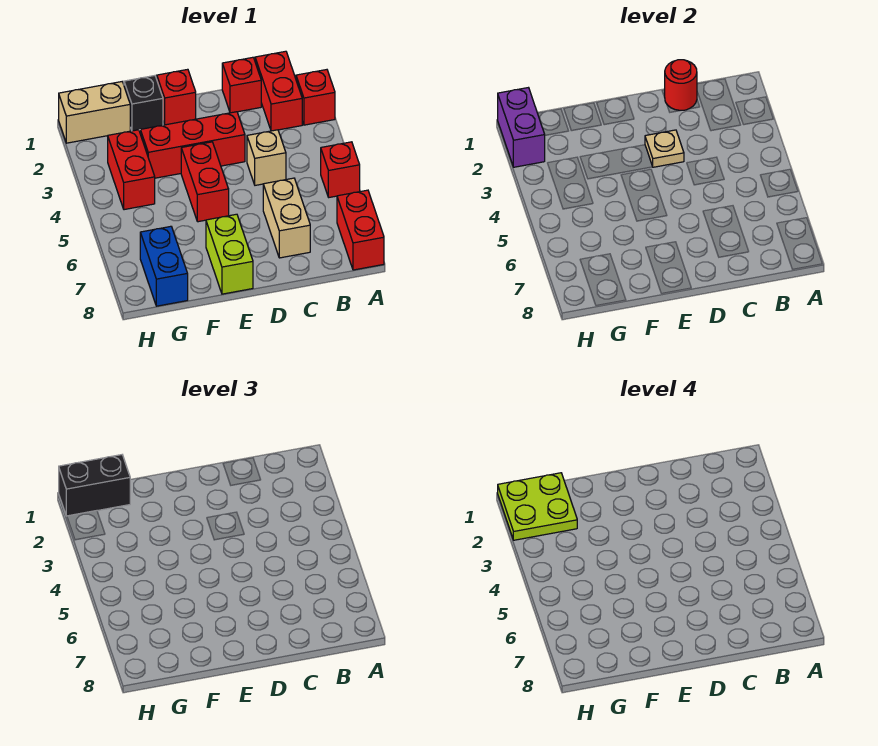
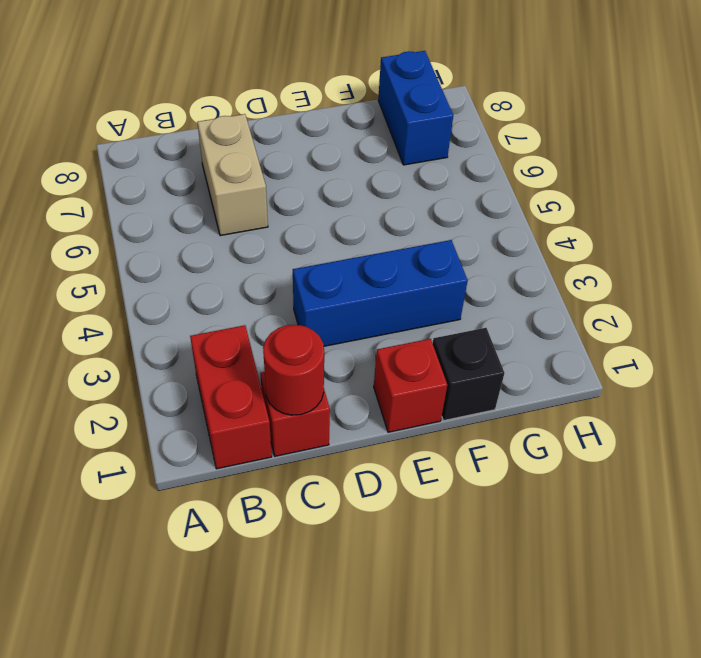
blue brick D3:F3 level 1 -> red brick D3:F3 level 1
none -> red brick A2 level 1
none -> red brick A5 level 1
none -> red brick A7:A8 level 1

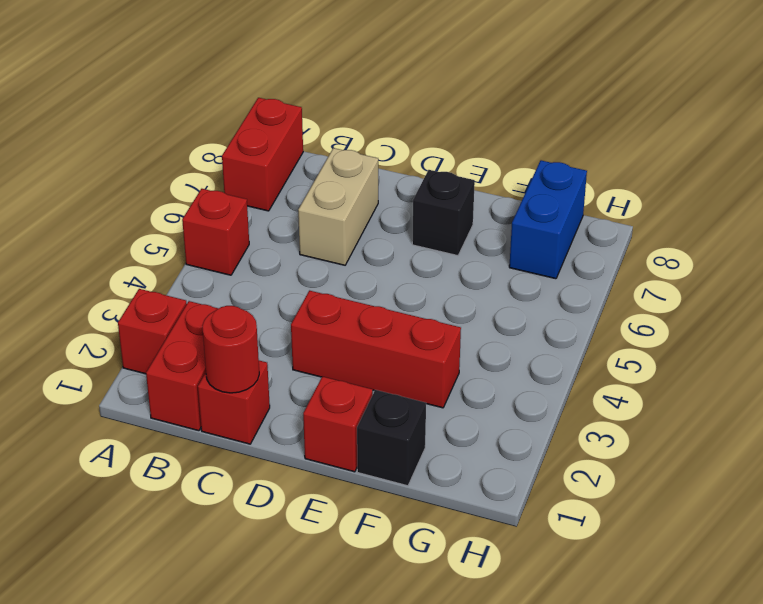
black brick E7 level 1 -> lime brick E7:E8 level 1
none -> tan brick C4 level 1
none -> red brick E4:E5 level 1
none -> tan brick G1:H1 level 1

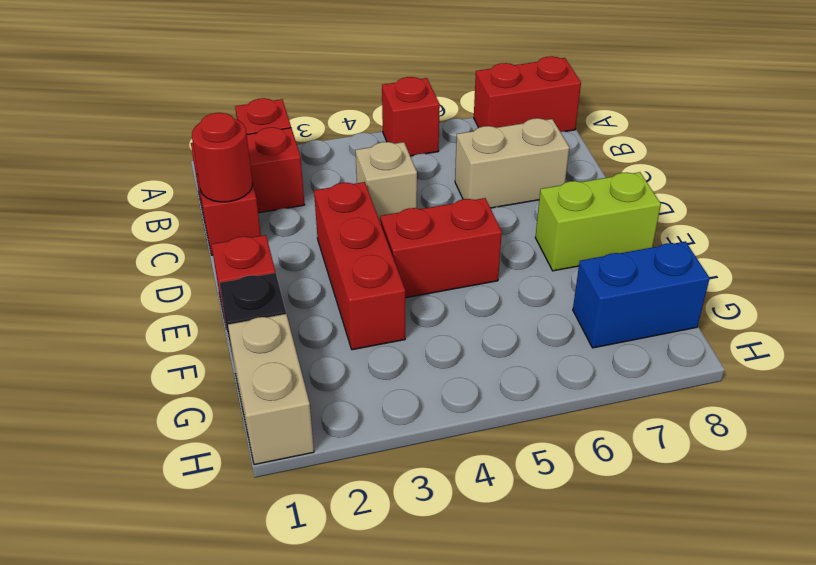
none -> red brick G3:G4 level 1
none -> tan plate D3 level 2
none -> purple brick H1:H2 level 2

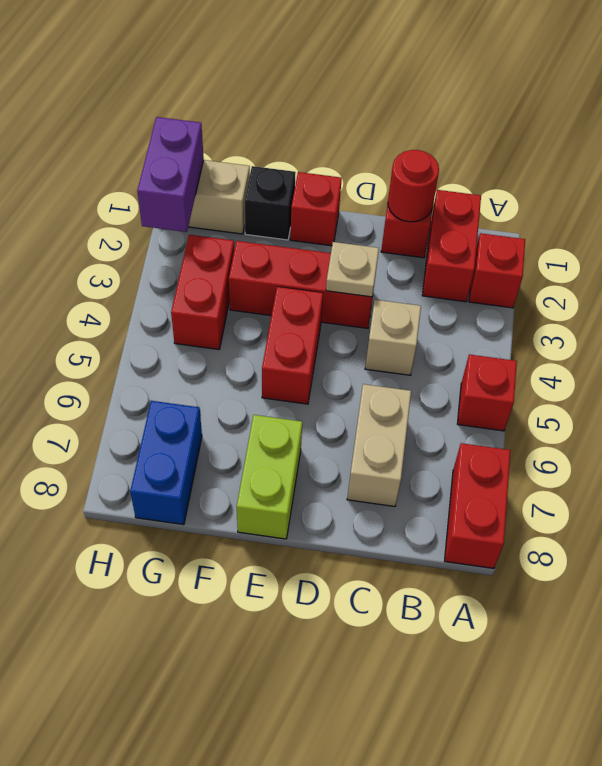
none -> black brick G1:H1 level 3
none -> lime plate G1:H2 level 4

